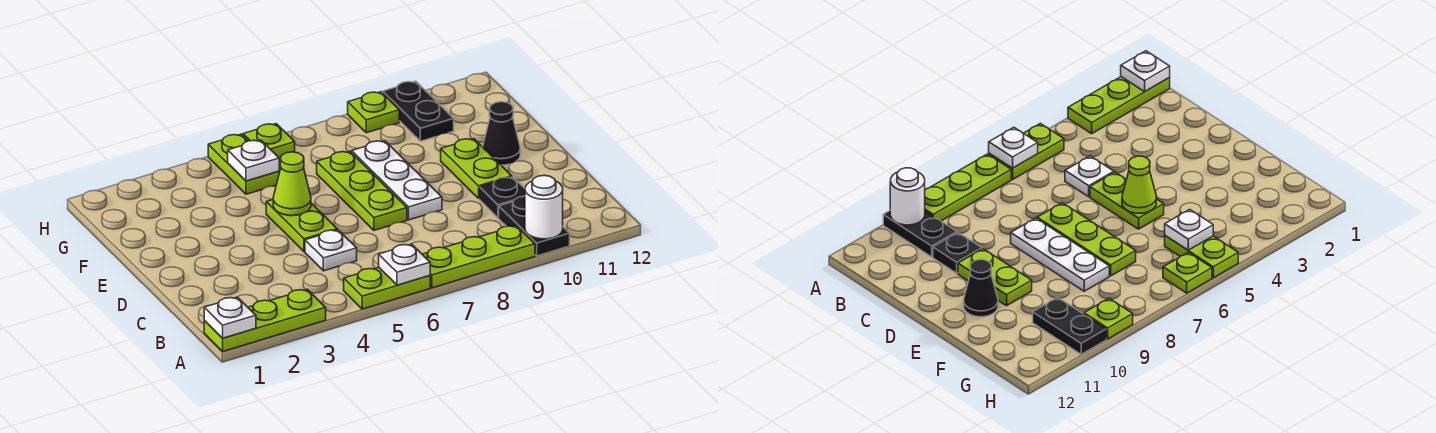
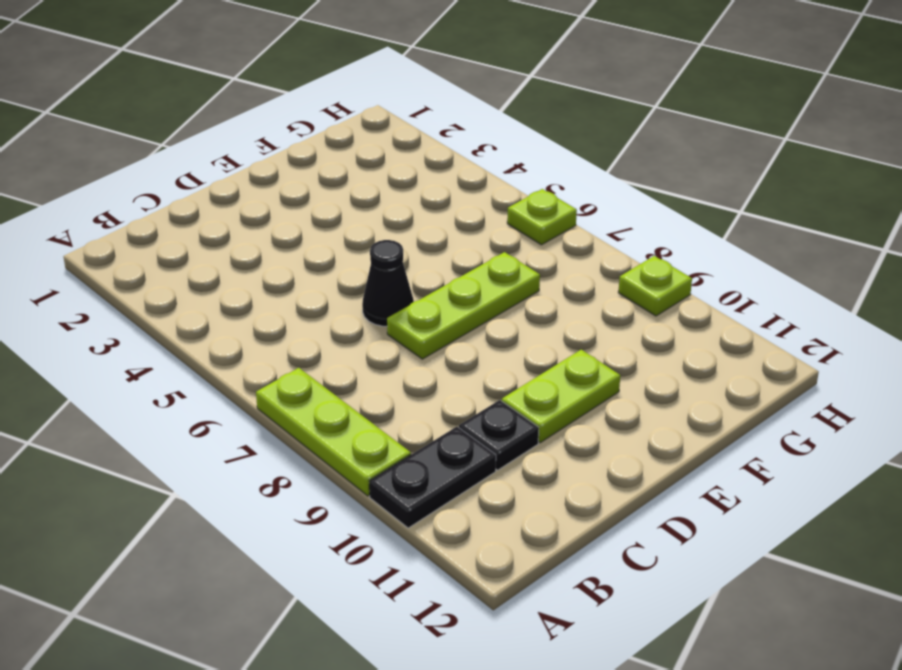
black cone D6 level 1 -> black cone E11 level 1
none -> lime plate A1:A3 level 1
none -> lime plate A5:A6 level 1
none -> white plate C5 level 1

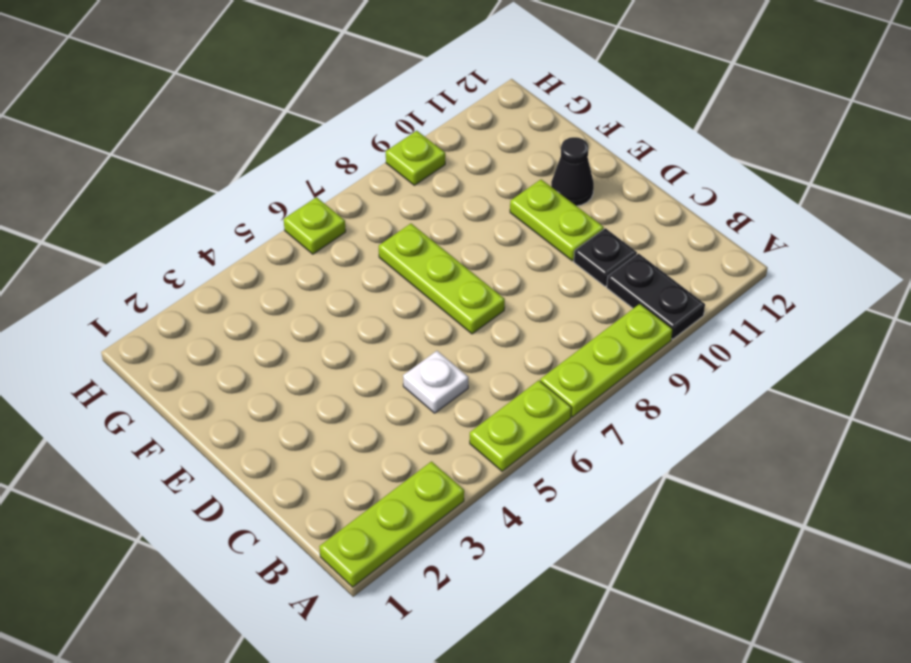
none -> lime plate D5:E5 level 1
none -> white plate D8:F8 level 1
none -> lime plate G5:H5 level 1

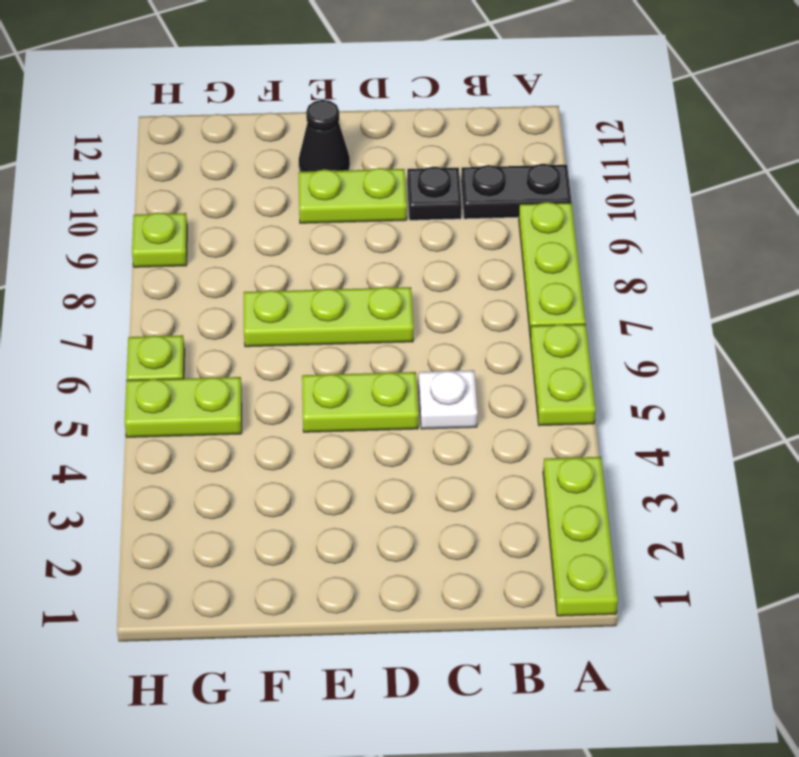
none -> white plate D8:F8 level 1
none -> black plate G10:H10 level 1
none -> white plate A1 level 2

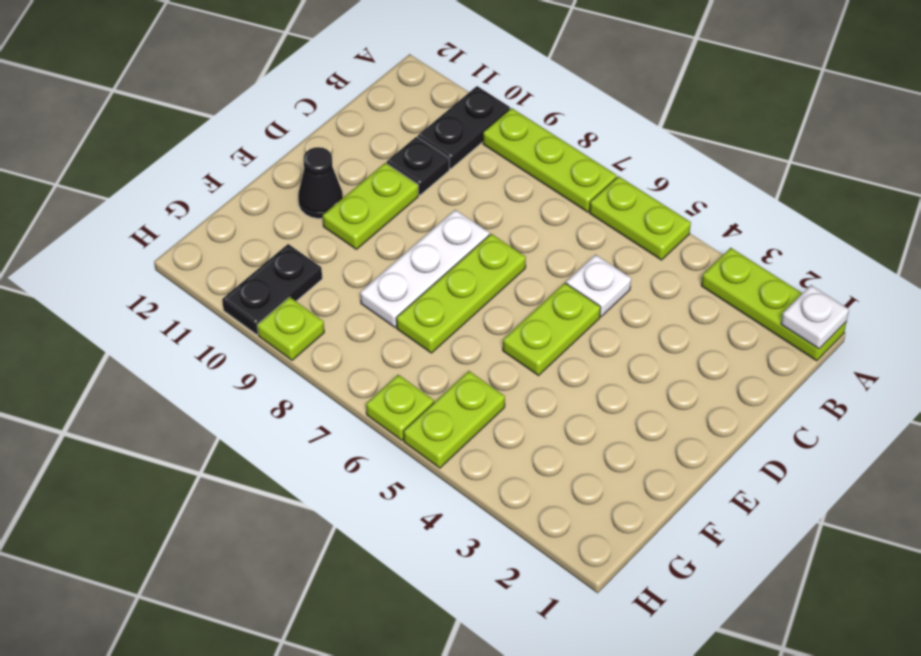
none -> white plate A6 level 2
none -> white round brick A10 level 2
none -> lime cone E5 level 2

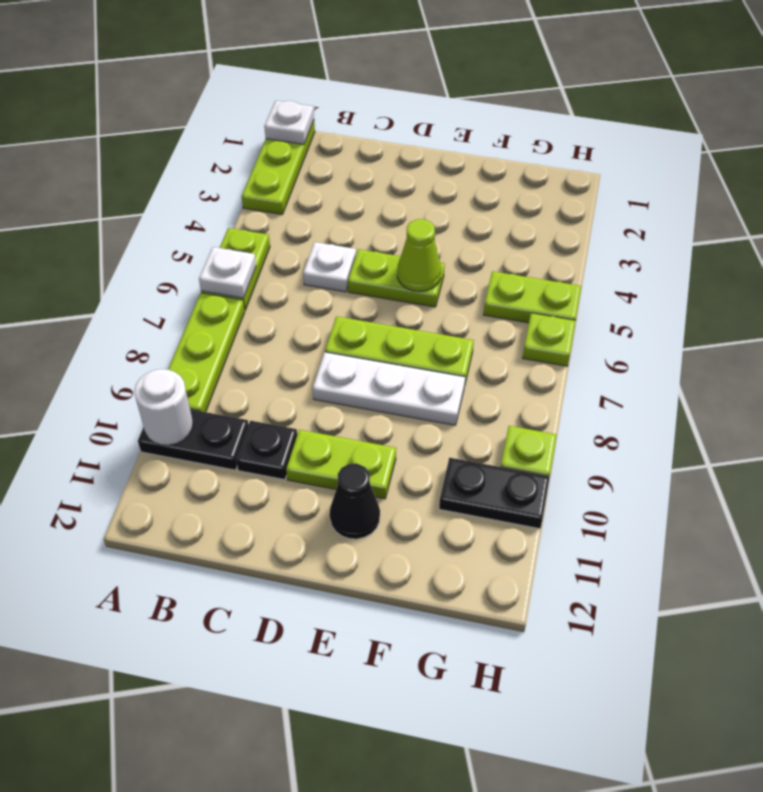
none -> white plate G5 level 2

